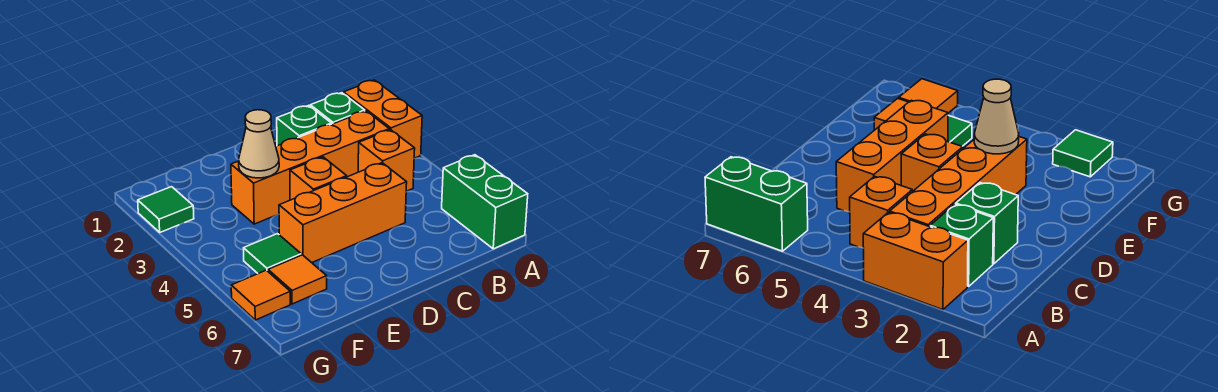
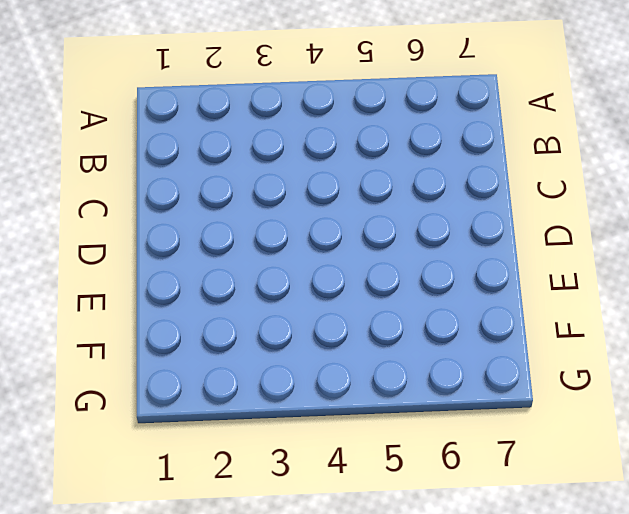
none -> orange brick A2:A3 level 1
none -> green brick A6:A7 level 1
none -> green brick B2 level 1

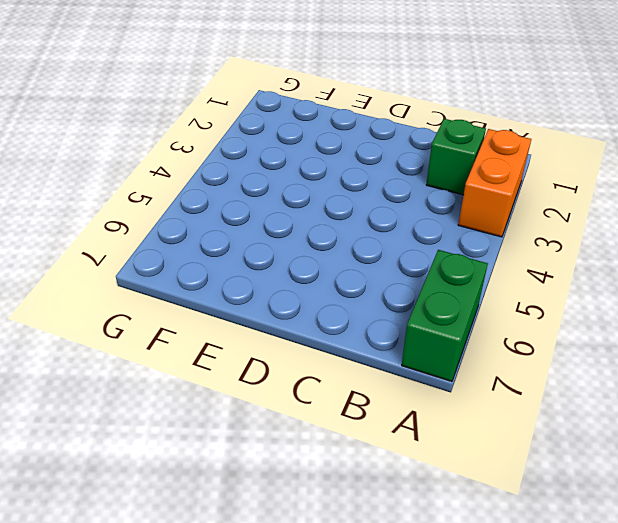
none -> orange brick B3:E3 level 1
none -> orange brick B4 level 1
none -> green brick C2 level 1

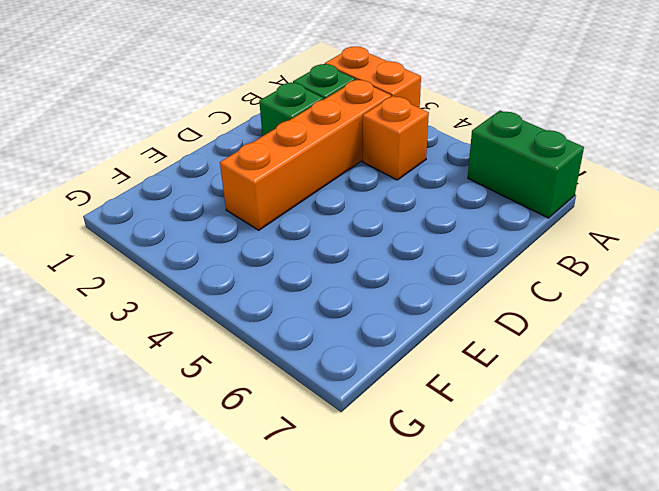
none -> orange brick C5:E5 level 1
none -> orange brick D4 level 1
none -> green tile F5 level 1

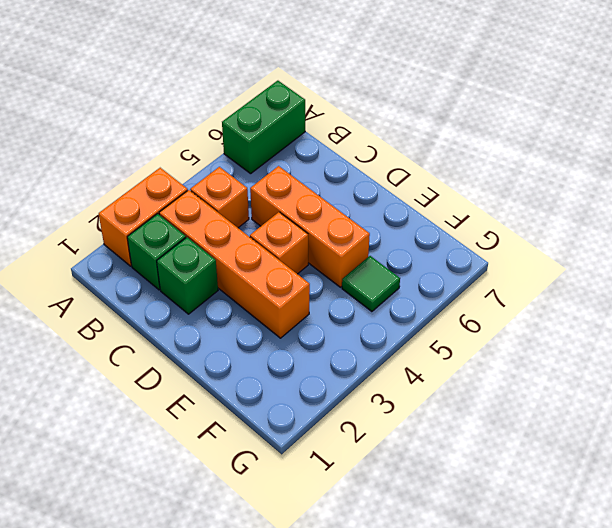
none -> orange tile F6 level 1
none -> green tile G2 level 1
none -> orange tile G6 level 1

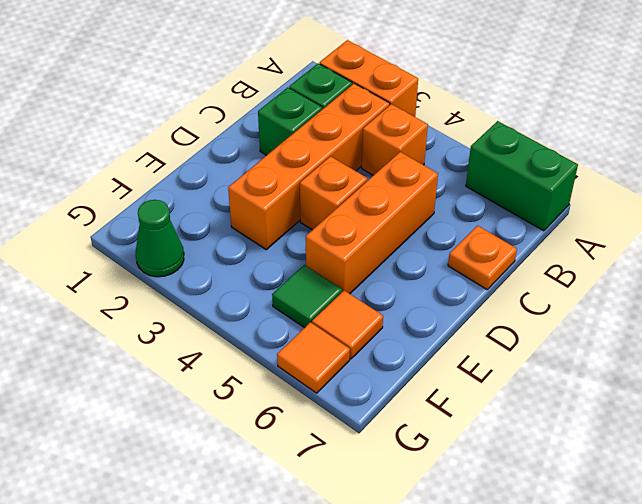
orange plate C7 level 1 -> none
green cone G2 level 1 -> green tile G2 level 1
none -> tan cone E3 level 2

